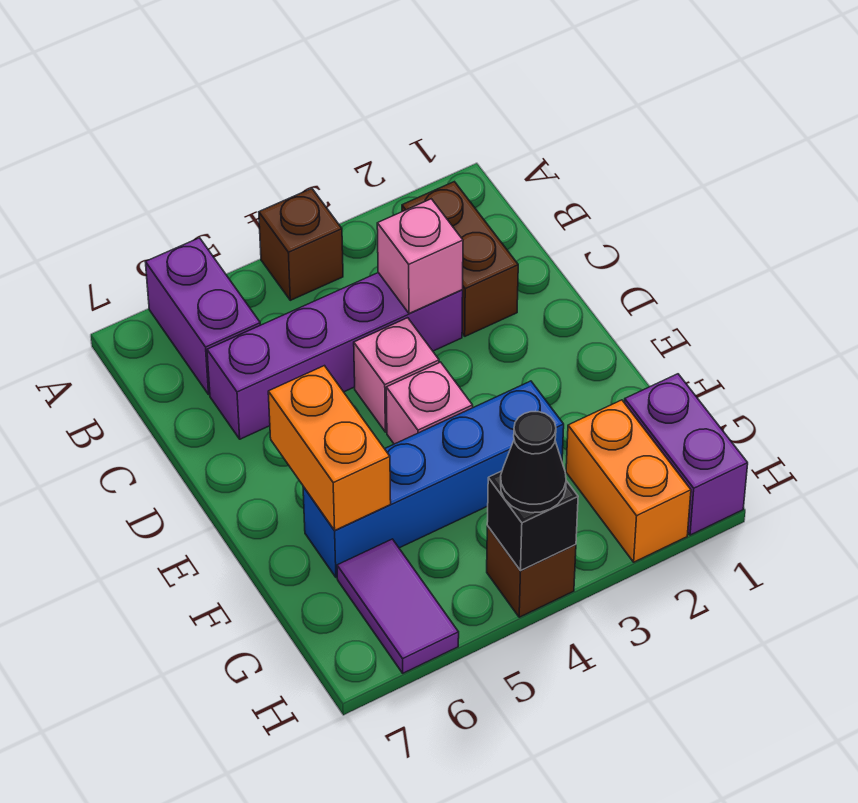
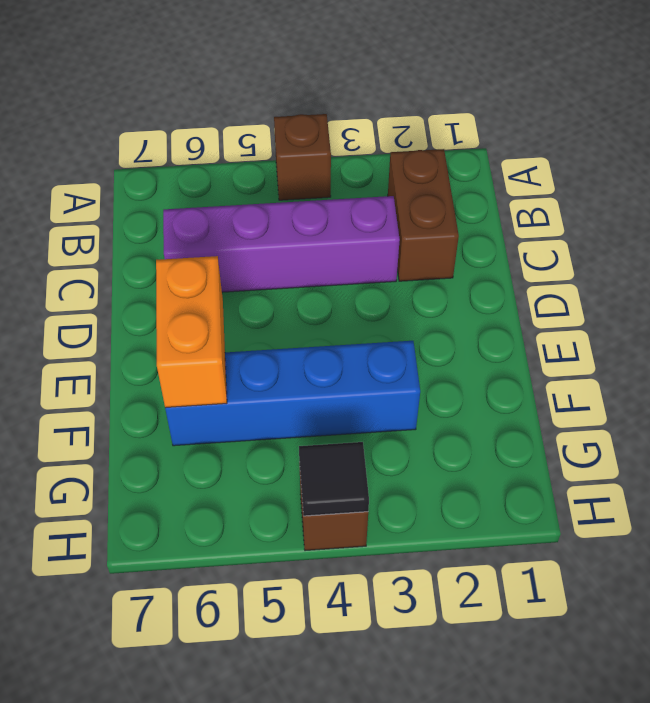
black tile H4 level 2 -> black brick H4 level 2
none -> purple brick A6:B6 level 1
none -> pink brick D4 level 1
none -> pink brick E4 level 1

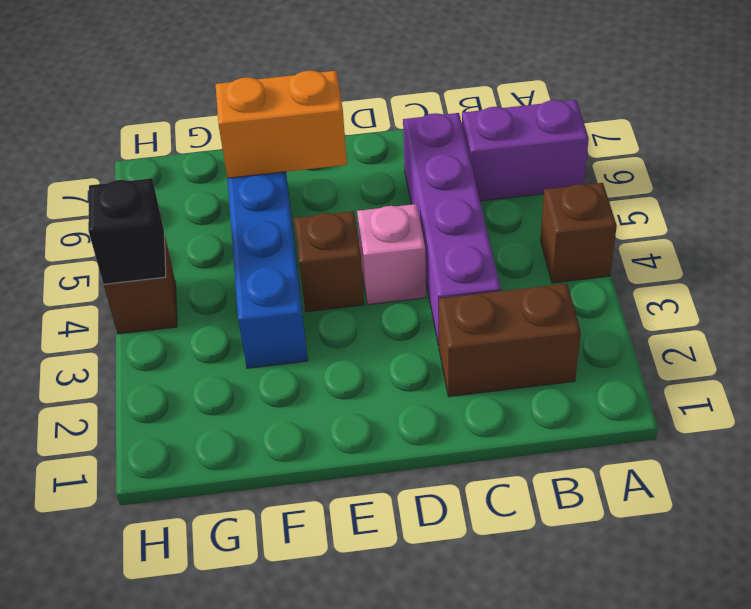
brown brick E4 level 1 -> pink brick E4 level 1
none -> purple brick G1:H1 level 1
none -> orange brick G2:H2 level 1
none -> purple tile G6:H6 level 1

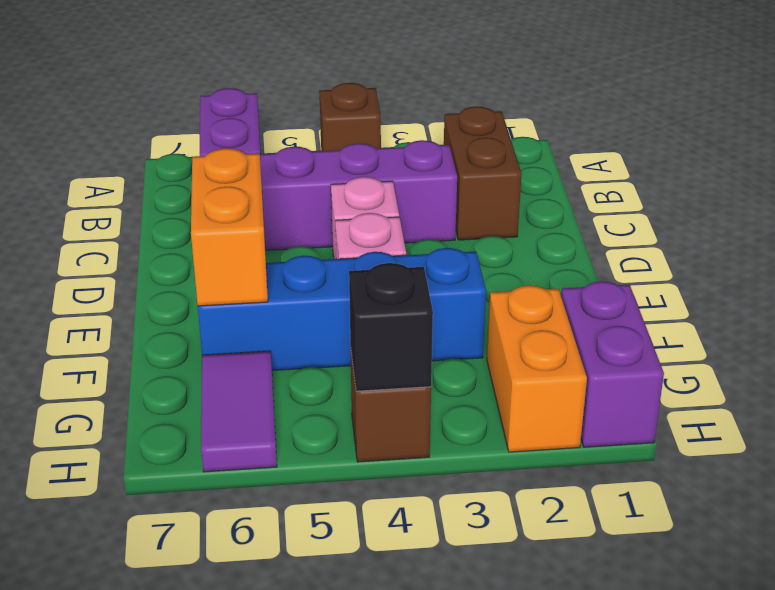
none -> pink brick C3 level 2
none -> black cone H4 level 3

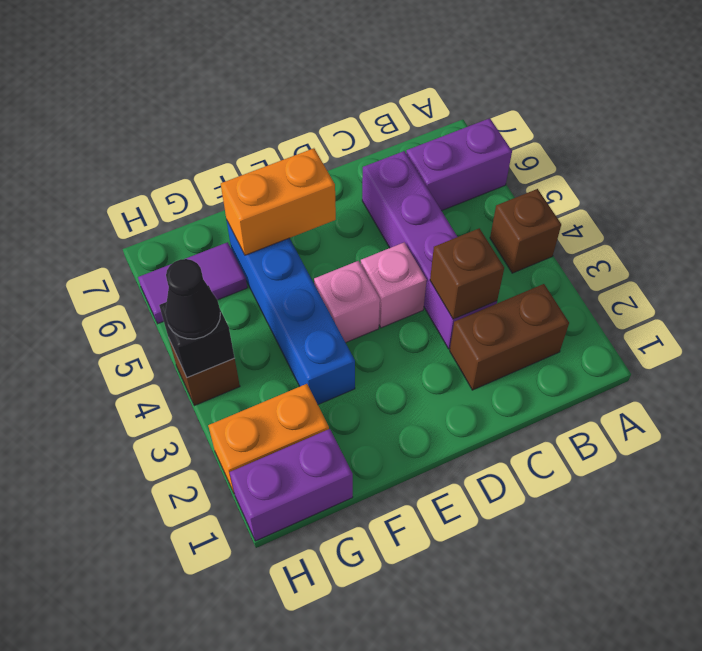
brown brick C3 level 2 -> pink brick C3 level 2

